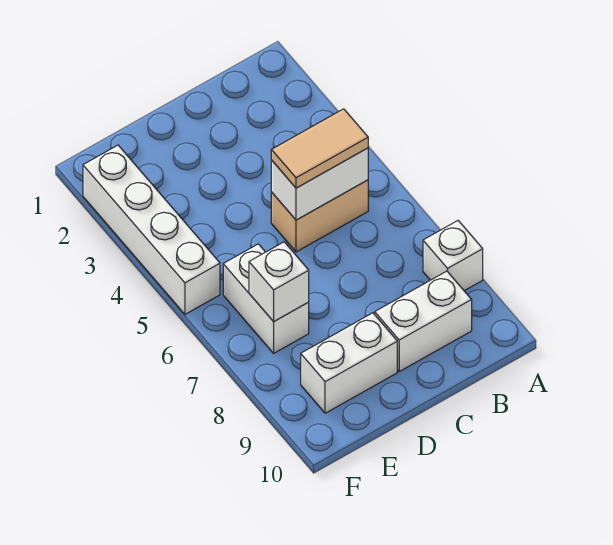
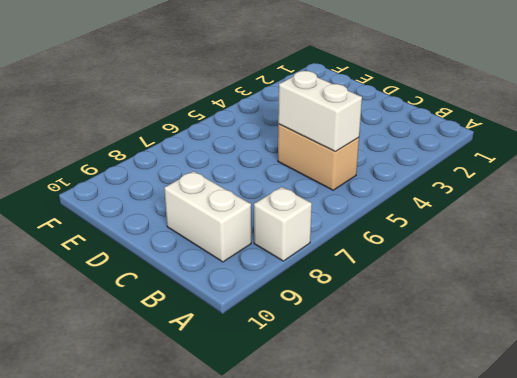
none -> white brick D9:E9 level 1
none -> white brick E6:E7 level 1

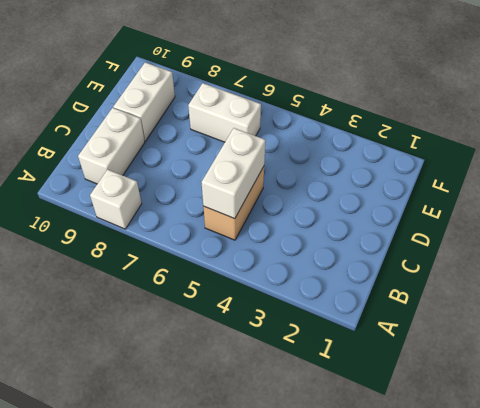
none -> white brick F2:F5 level 1
none -> white brick E7 level 2

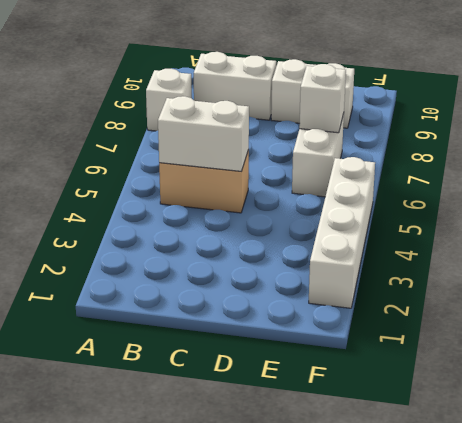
none -> tan tile B5:C5 level 3

